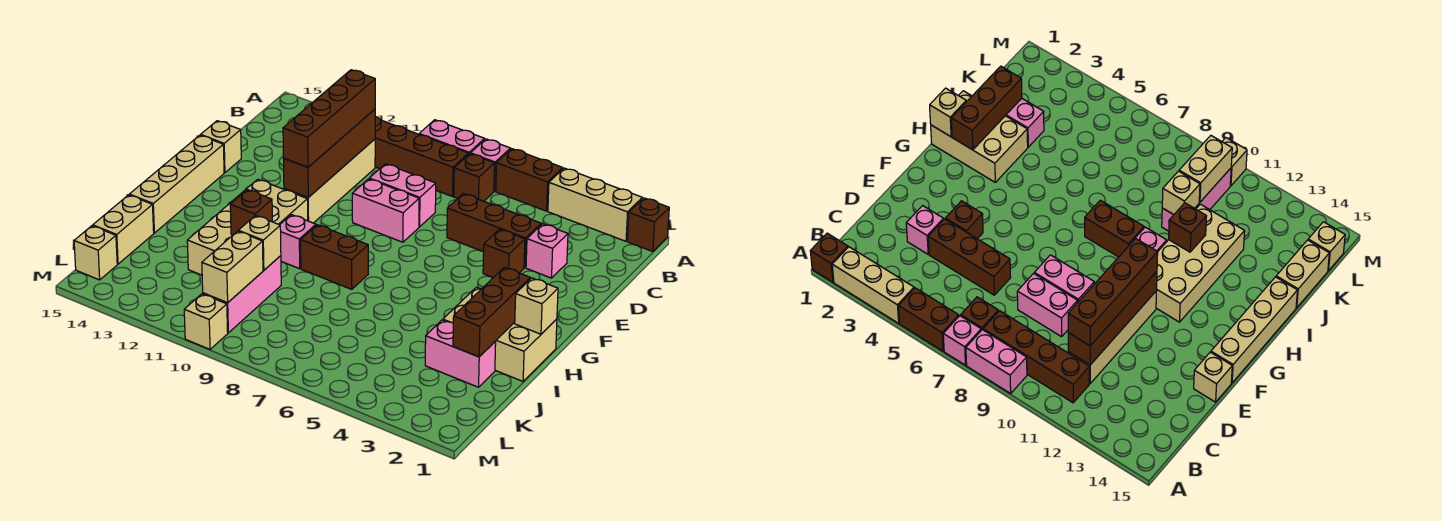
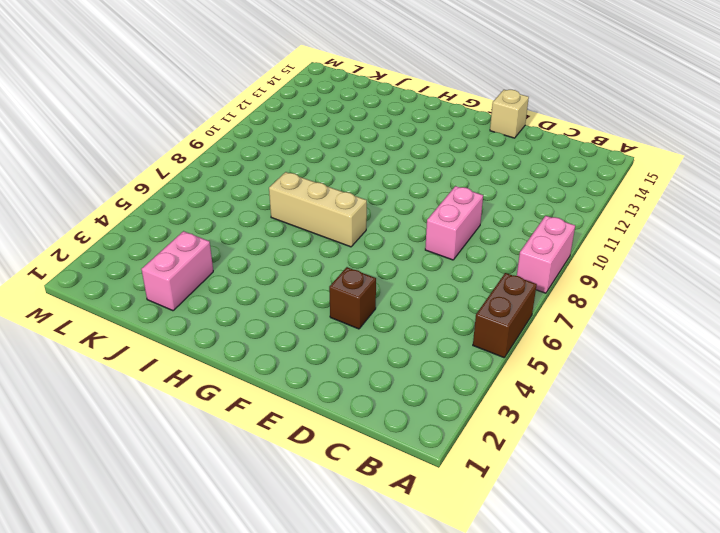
tan brick G7:I7 level 1 -> tan brick A2:A4 level 1
none -> brown brick A1 level 1
none -> pink brick A7 level 1
none -> brown brick B7 level 1
none -> brown brick B8:B11 level 1

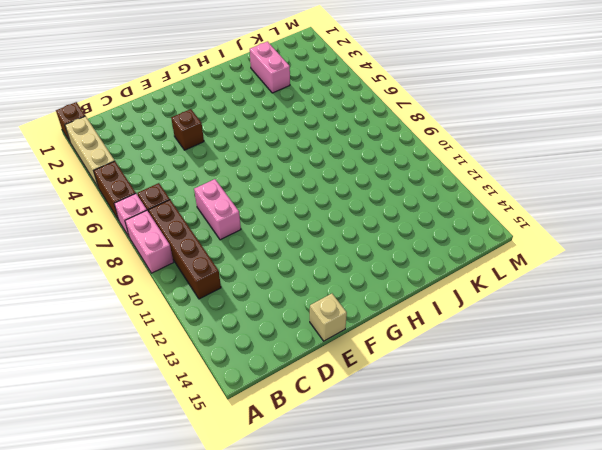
none -> tan brick C11:F11 level 1
none -> pink brick D3 level 1
none -> brown brick D4:D6 level 1
none -> pink brick E8:E9 level 1

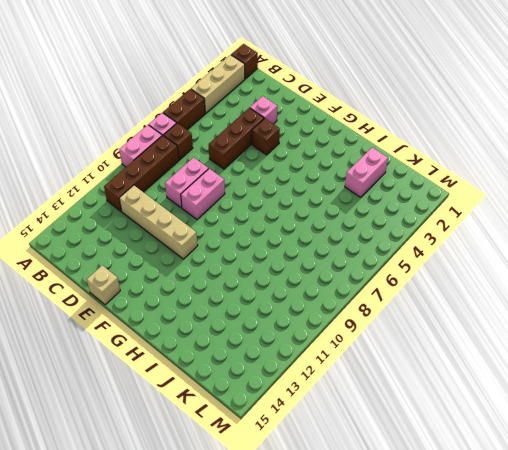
none -> tan brick F15:I15 level 1
none -> tan brick G11:J12 level 1
none -> tan brick H1:I3 level 1
none -> brown brick H8:H9 level 1

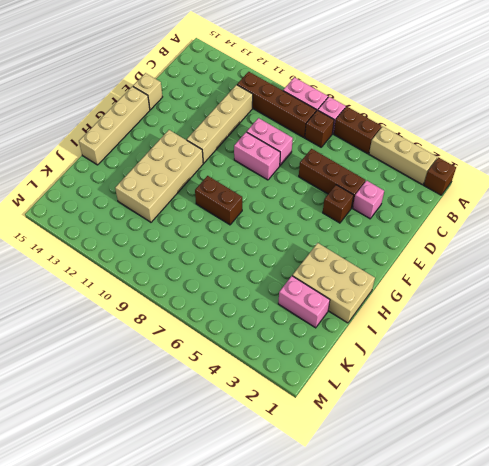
none -> pink brick H10 level 1
none -> pink brick J10:L10 level 1
none -> tan brick J15:K15 level 1
none -> tan brick L15 level 1

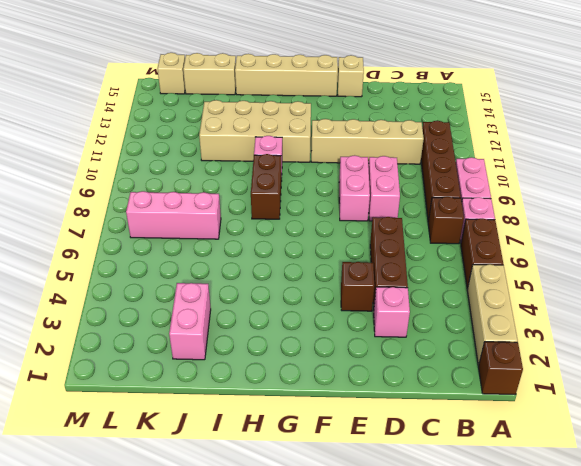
pink brick J7:L7 level 1 -> pink brick J10:L10 level 1
none -> tan brick H1:I3 level 1
none -> tan brick M10 level 1
none -> brown brick C11:F11 level 2
none -> tan brick H1 level 2

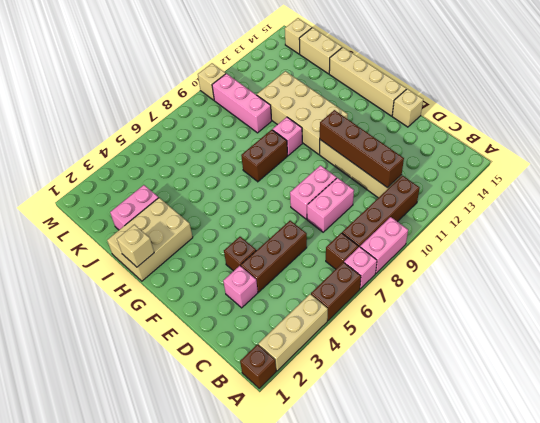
none -> brown brick H2:J2 level 2
none -> brown brick I11 level 2
none -> tan brick J10 level 2
none -> tan brick K10:L10 level 2

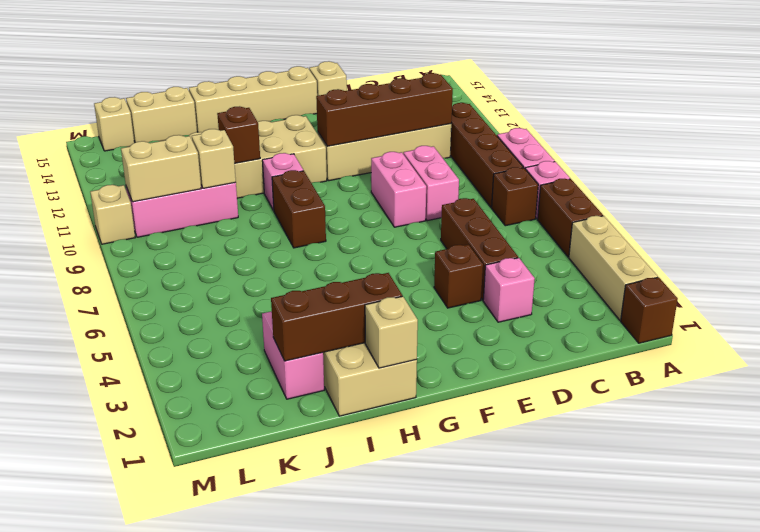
none -> brown brick C11:F11 level 3

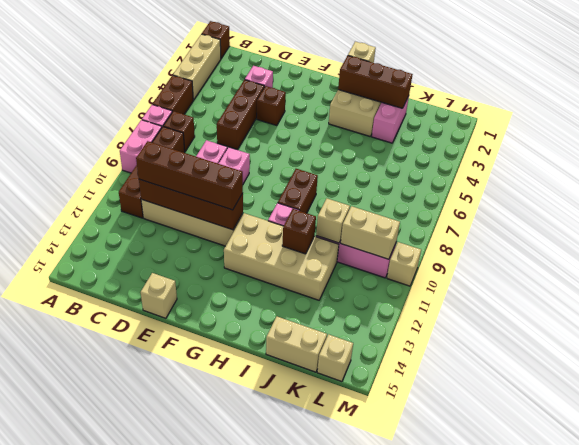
none -> tan brick F15:I15 level 1

